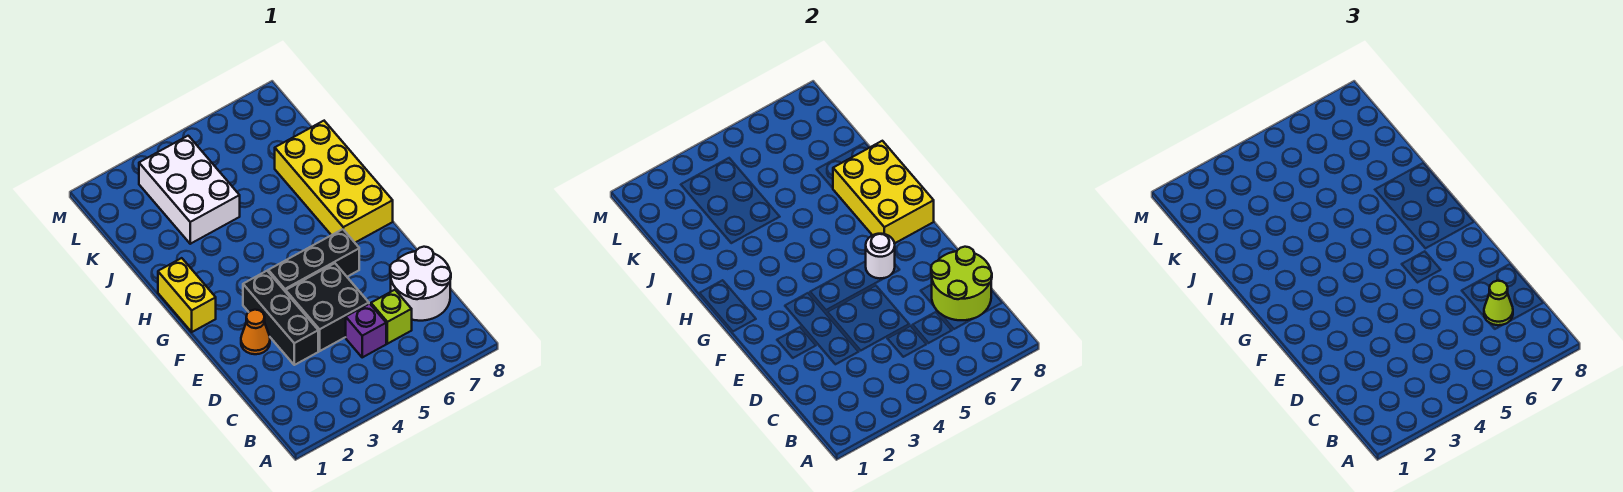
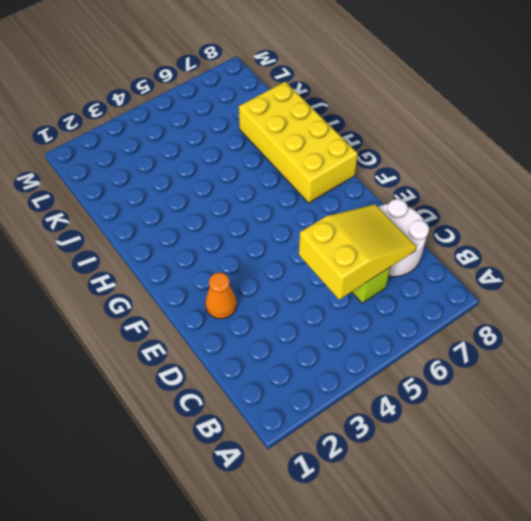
yellow slope C5:D7 level 2 top 5 -> lime round brick C7:D8 level 2
none -> purple brick C5 level 1
none -> black brick D3:F3 level 1
none -> black brick D4:E5 level 1

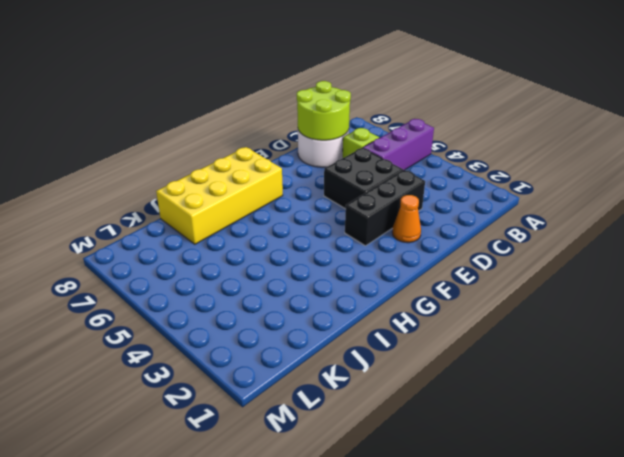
purple brick A5:C5 level 1 -> purple brick C5 level 1
none -> black brick F4:F6 level 1
none -> yellow brick G1:H1 level 1
none -> white brick J3:L4 level 1

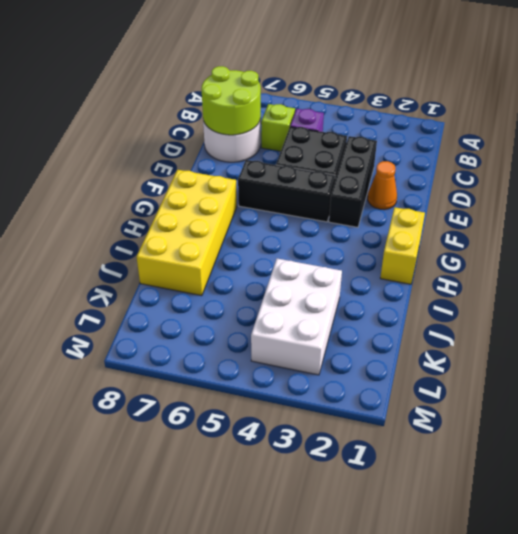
none -> white round brick F6 level 2
none -> yellow brick G7:I8 level 2
none -> lime cone C7 level 3

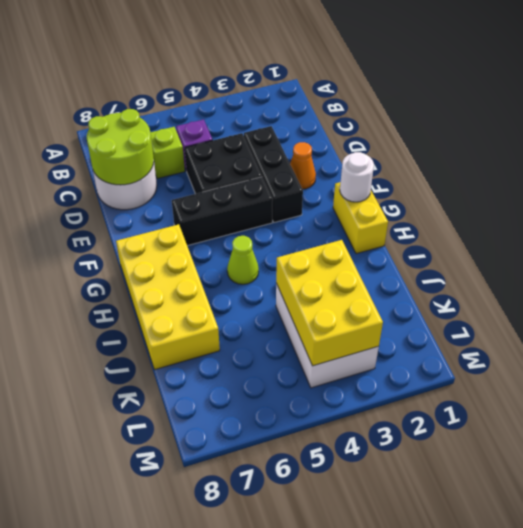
white round brick G1 level 2 -> white round brick F6 level 2
lime cone H5 level 1 -> lime cone C7 level 3
yellow brick J3:L4 level 2 -> yellow brick G7:I8 level 2

